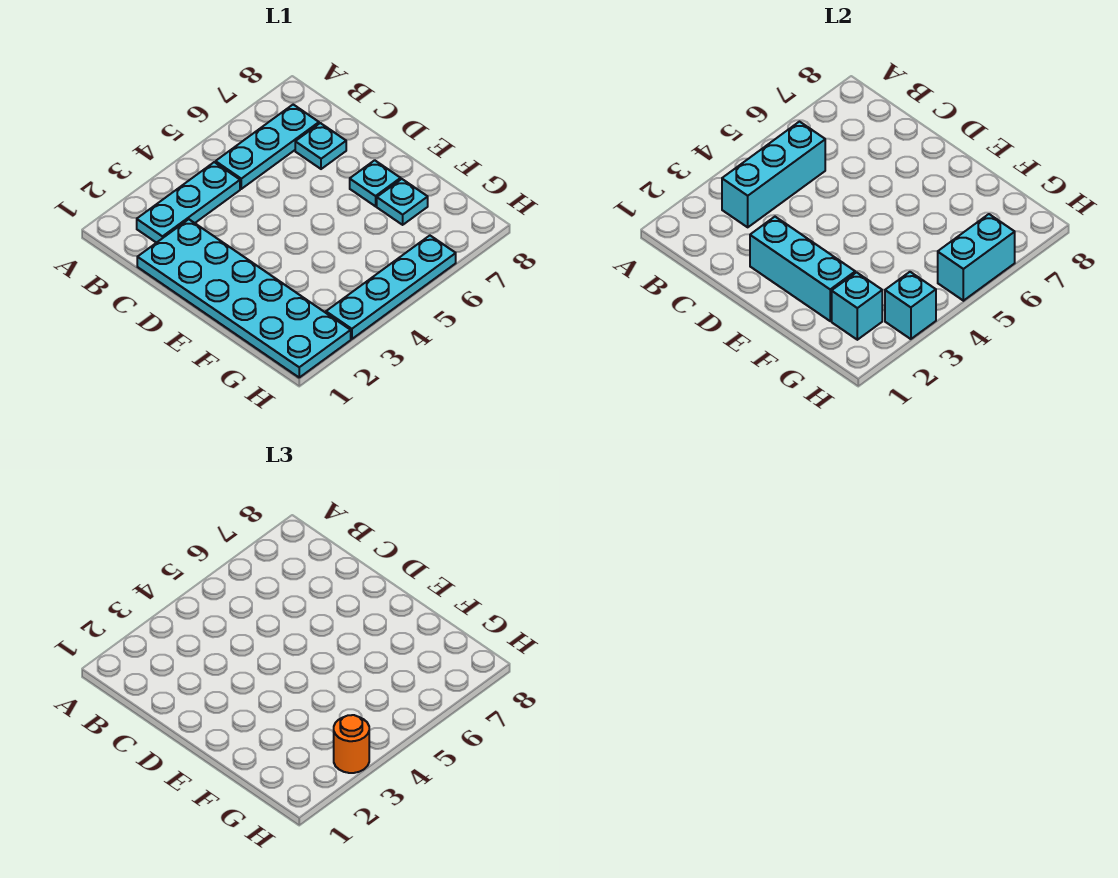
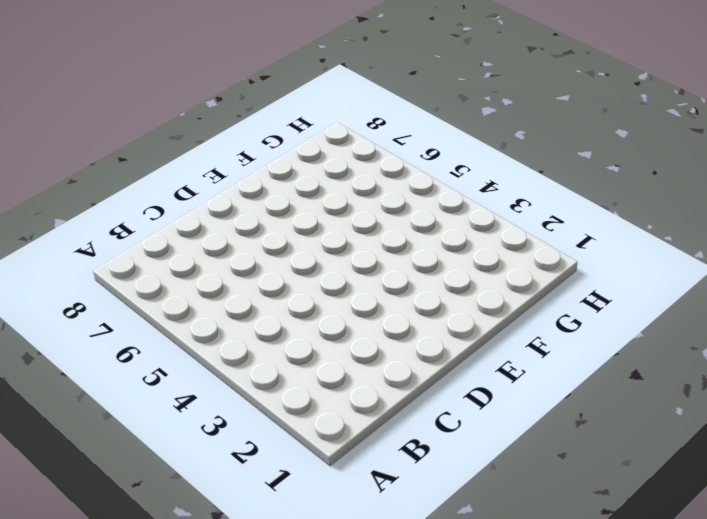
none -> cyan plate B2:B4 level 1
none -> cyan plate B5:B7 level 1
none -> cyan plate C1:H2 level 1

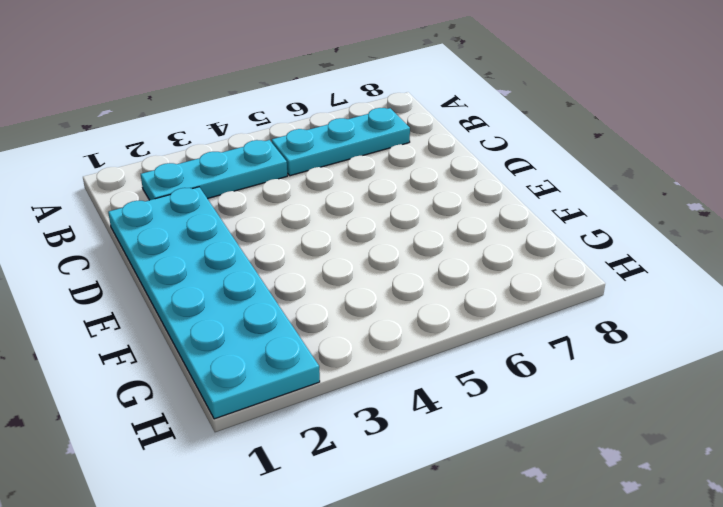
none -> cyan plate C7 level 1
none -> cyan plate E7 level 1
none -> cyan plate F7 level 1

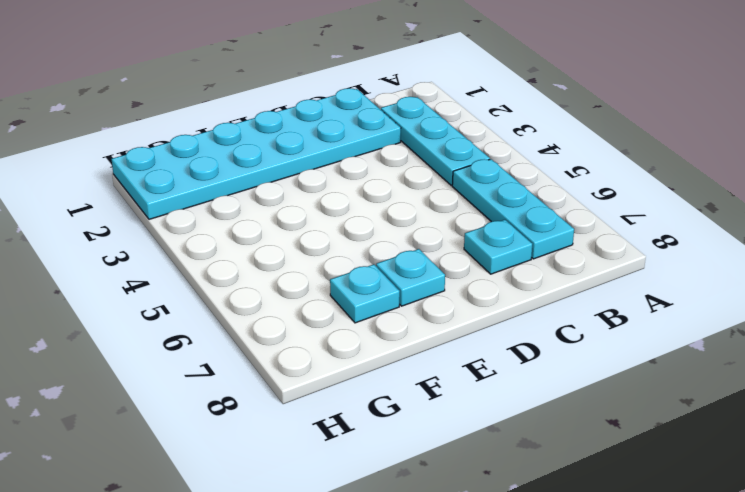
none -> cyan plate H3:H6 level 1
none -> cyan brick B3:B5 level 2
none -> cyan brick D2:F2 level 2

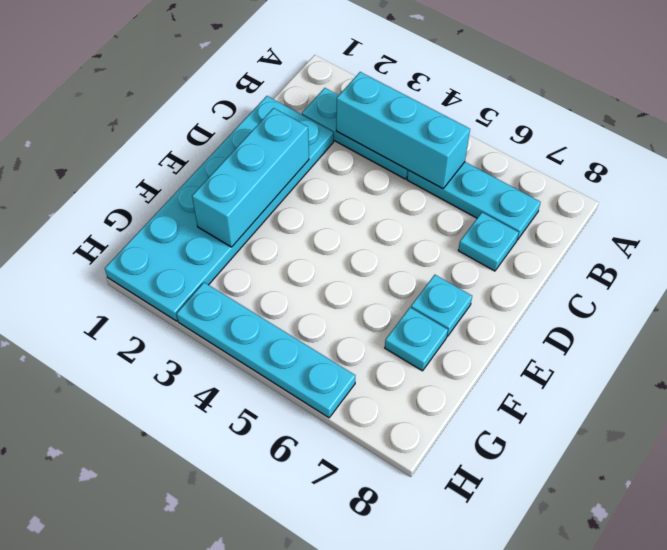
none -> cyan brick G2 level 2
none -> cyan brick H3 level 2
none -> cyan brick H5:H6 level 2

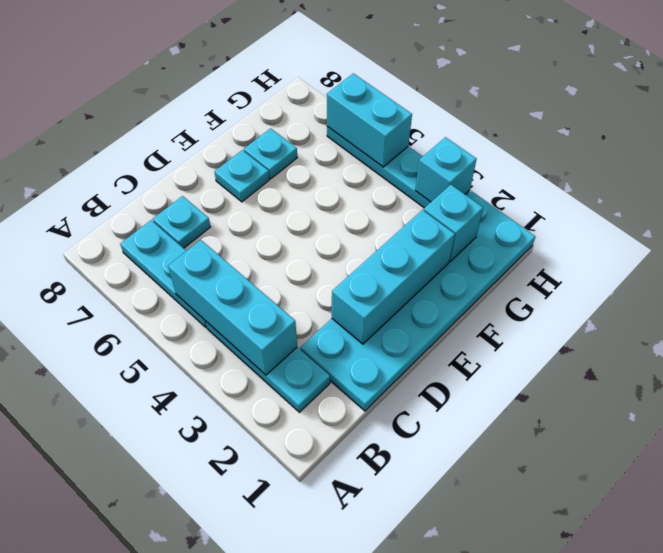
none -> orange round brick H3 level 3

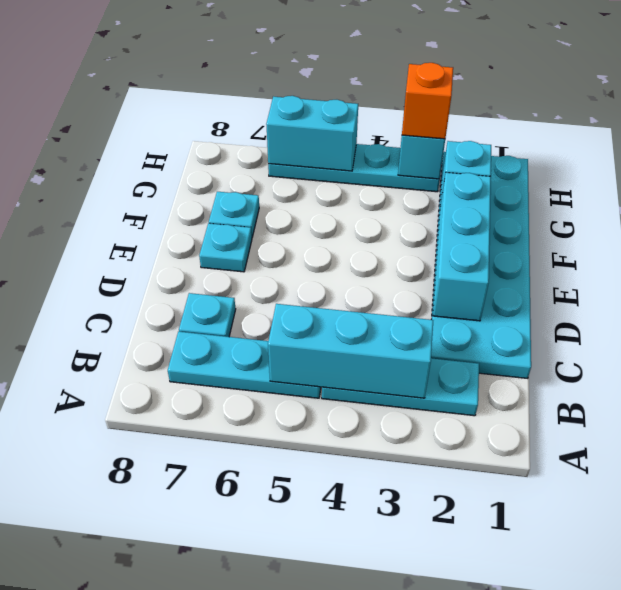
orange brick H3 level 3 -> orange round brick H3 level 3

